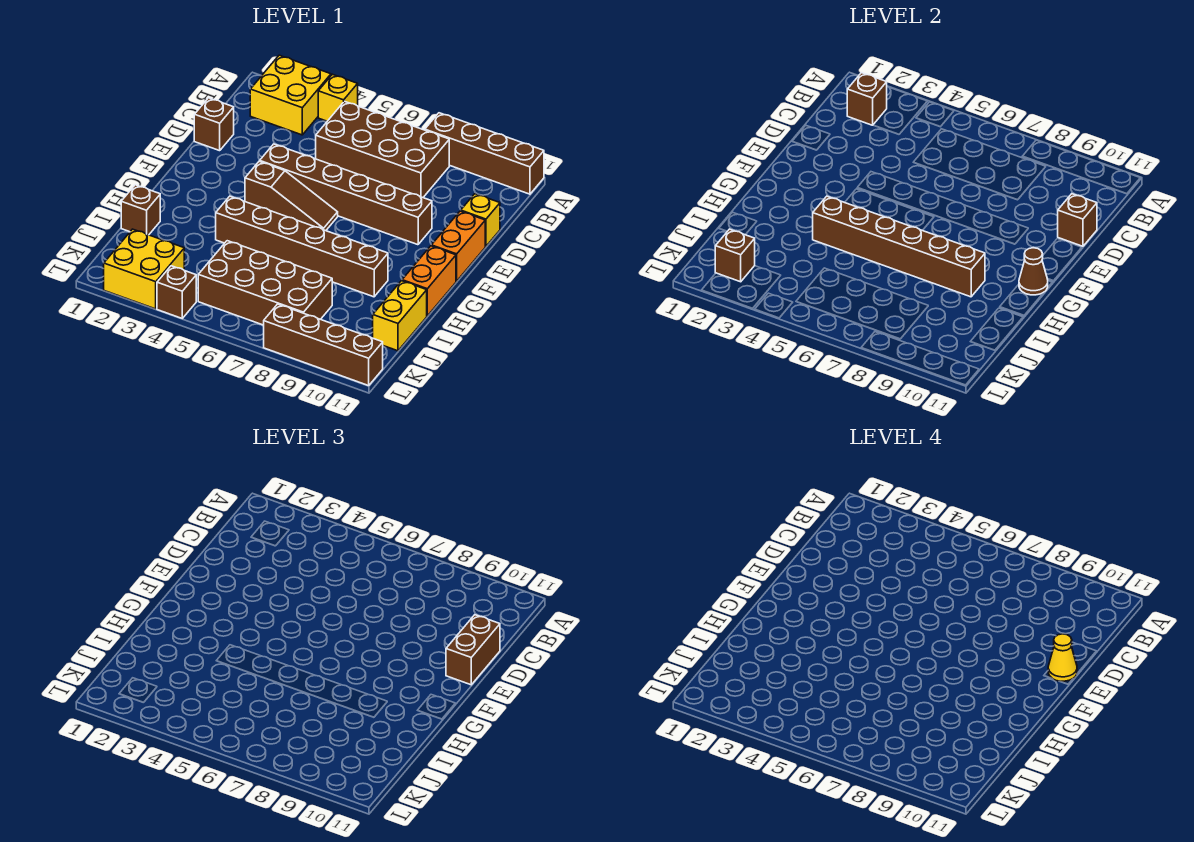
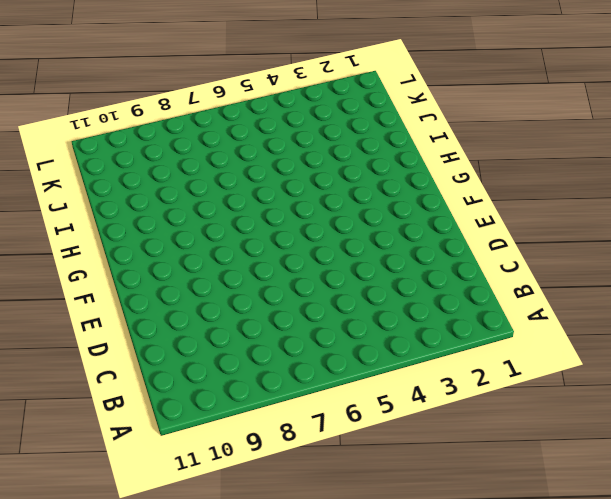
none -> yellow brick A2:B3 level 1
none -> yellow brick A4 level 1
none -> brown brick A8:A11 level 1

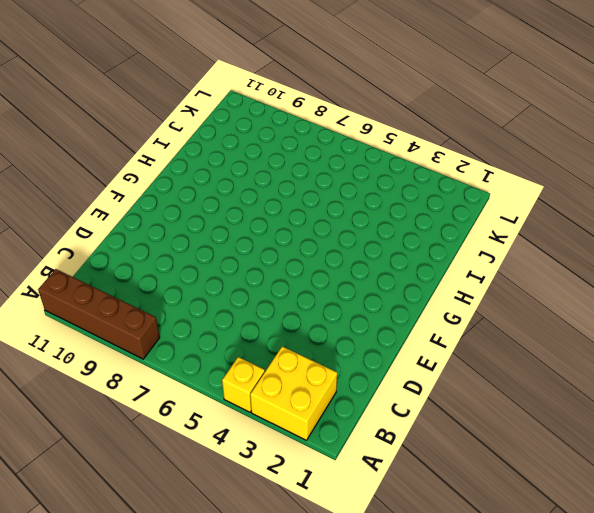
none -> brown brick B5:C8 level 1
none -> brown brick D1 level 1
none -> yellow brick D11 level 1

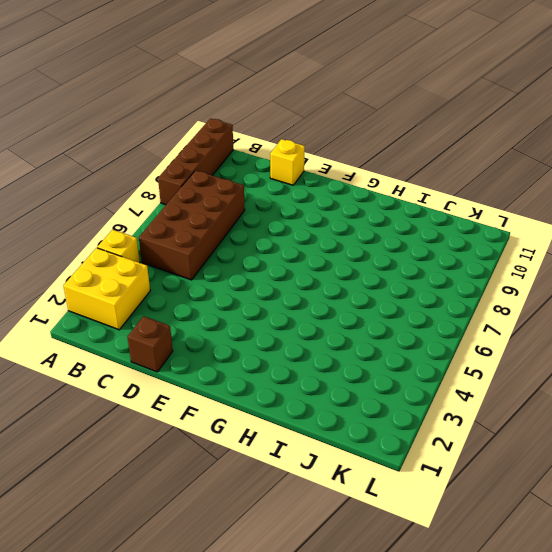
none -> brown brick E4:E9 level 1
none -> orange brick E11:F11 level 1
none -> brown slope F4:F6 level 1 top 4

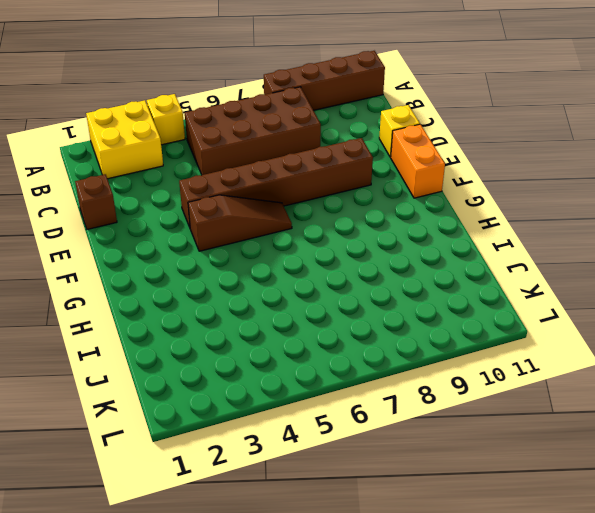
none -> orange brick G11:H11 level 1
none -> brown brick H4:H9 level 1
none -> brown brick I1 level 1

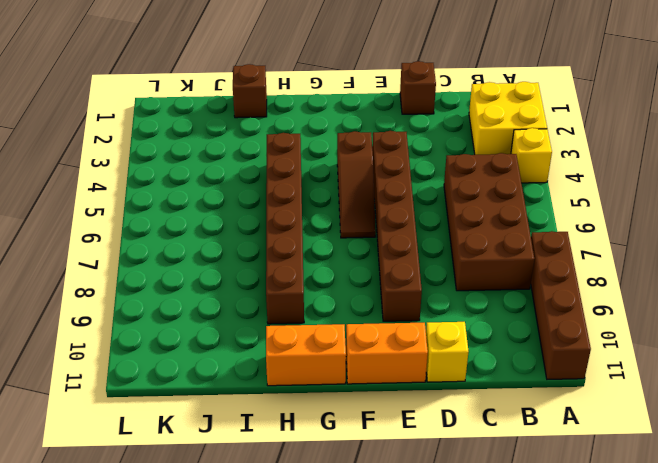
none -> yellow brick I11:J11 level 1
none -> brown brick J5:K8 level 1
none -> yellow brick K2:L3 level 1

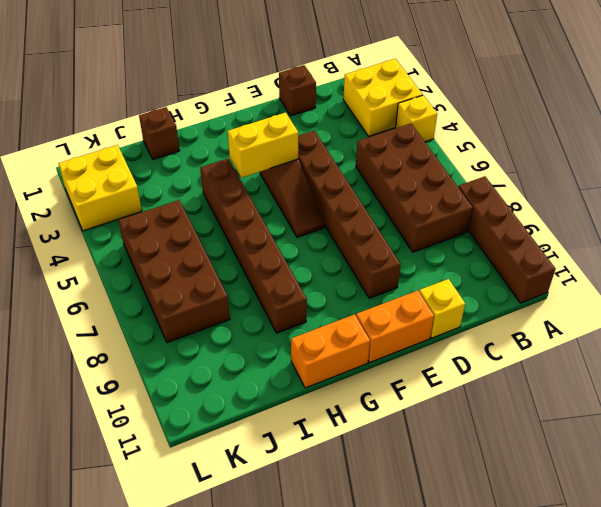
yellow brick F4:G4 level 2 -> yellow brick I11:J11 level 1
none -> brown brick L4 level 1
none -> brown brick L8:L11 level 1
none -> brown brick B2 level 2

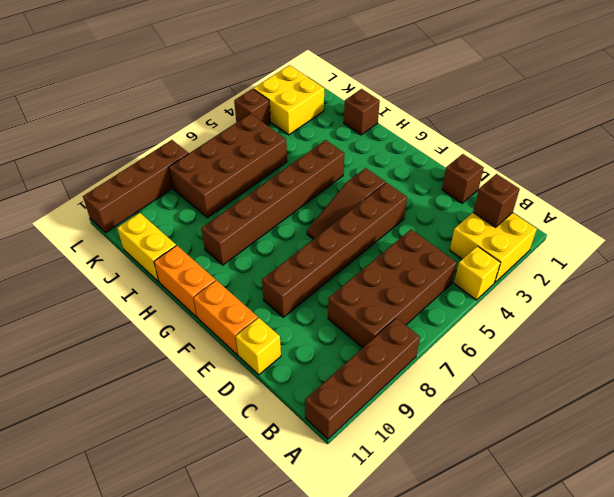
none -> brown brick D11 level 2
none -> brown cone G11 level 2
none -> brown brick H4:H9 level 2

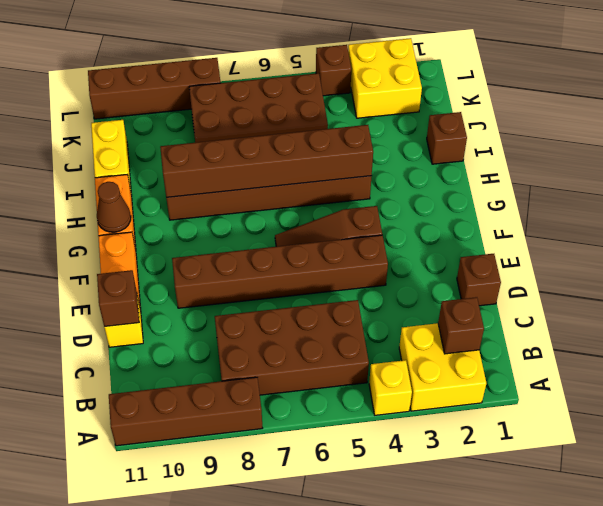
none -> brown brick K2 level 2
none -> brown brick D11:E11 level 3
none -> yellow cone E11 level 4

